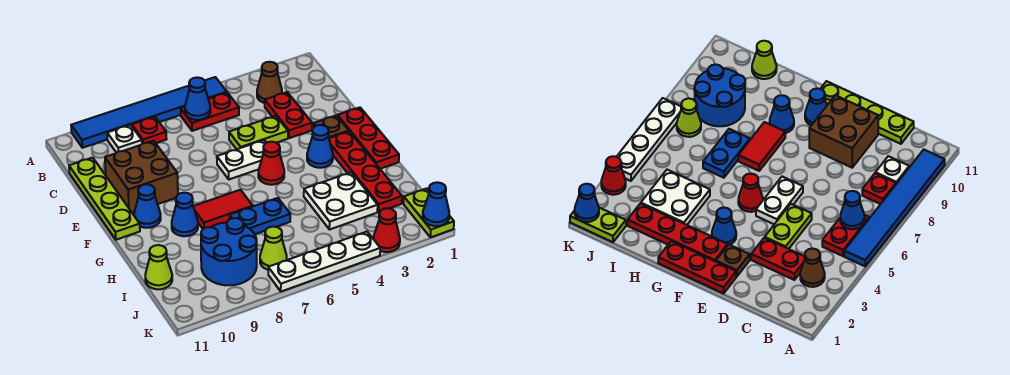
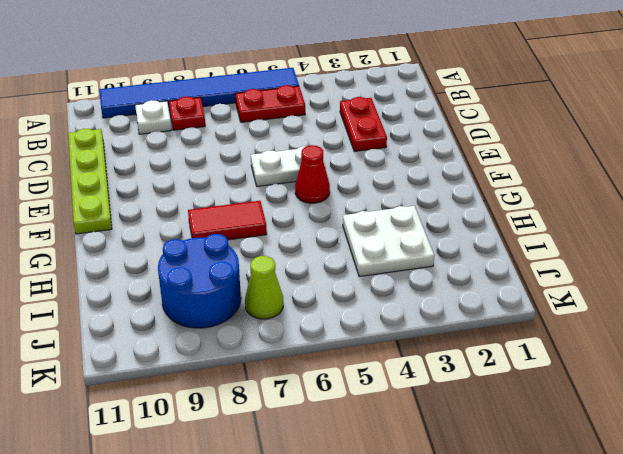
none -> brown cone B3 level 1
none -> lime plate D4:D5 level 1
none -> brown brick D9:E10 level 1

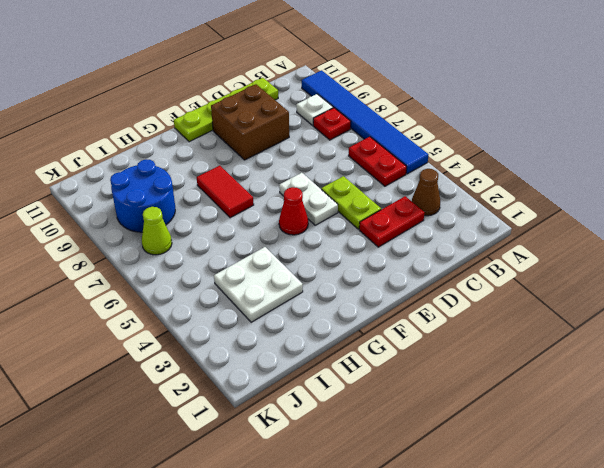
none -> red plate E1:G1 level 1
none -> brown plate E2 level 1
none -> red plate F2:I2 level 1

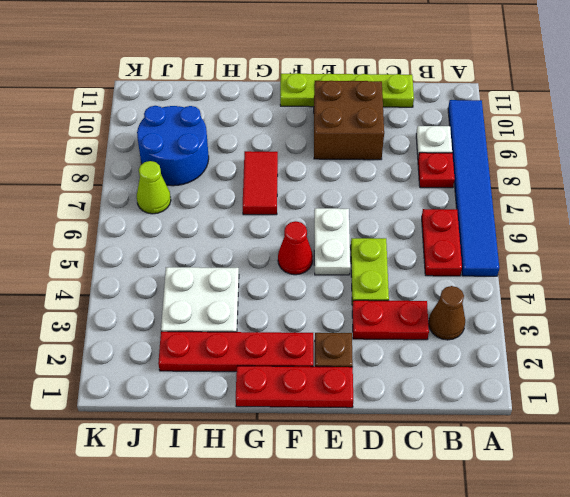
none -> blue cone F3 level 1
none -> blue cone F10 level 1
none -> blue cone G9 level 1

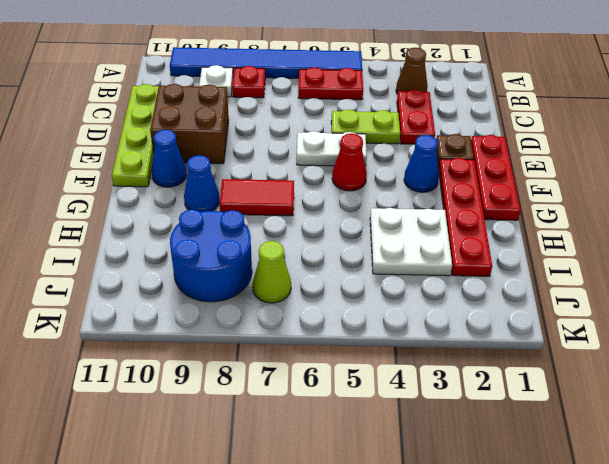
none -> blue plate H6:H7 level 1
none -> lime cone I11 level 1
none -> lime plate J1:K1 level 1

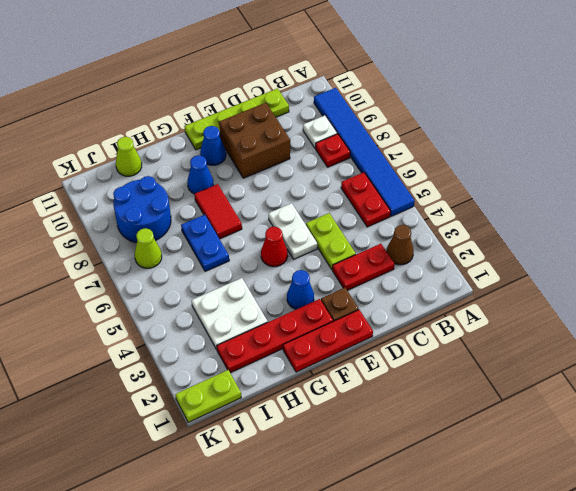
none -> red cone K3 level 1
none -> white plate K4:K7 level 1
none -> blue cone B6 level 2

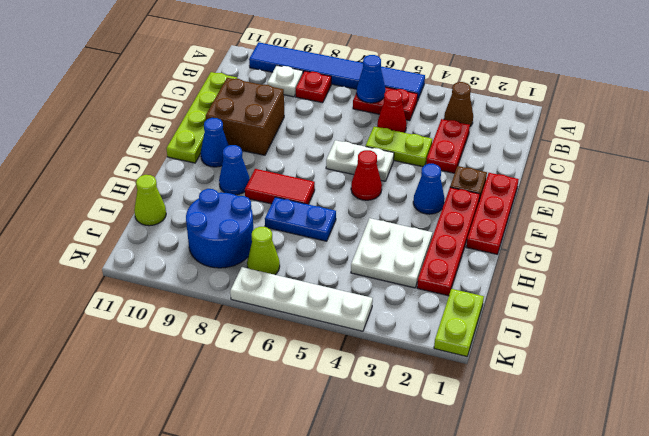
red cone C5 level 1 -> red cone K3 level 1
none -> blue cone K1 level 2

